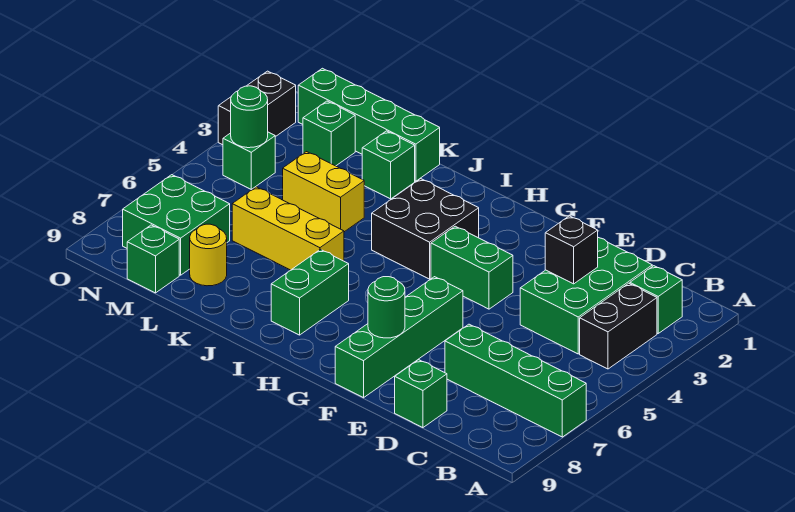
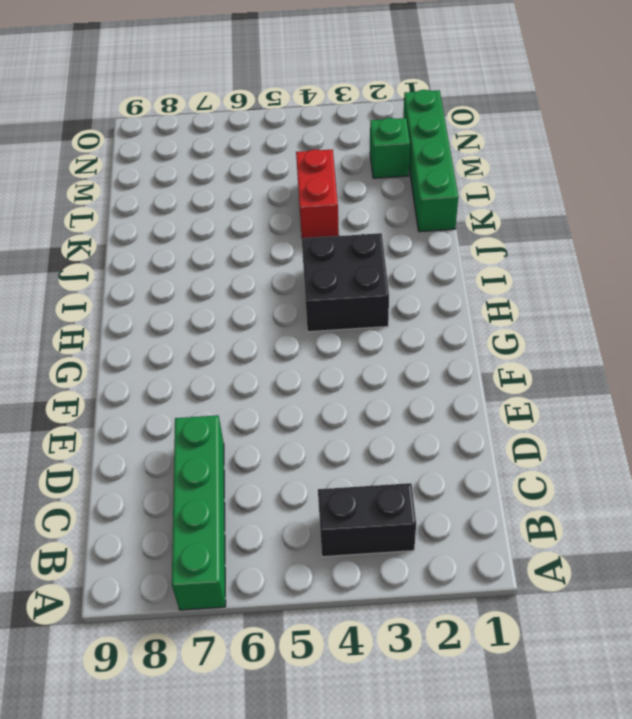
red brick K4:L4 level 1 -> yellow brick K4:L4 level 1
none -> green brick B2 level 1
none -> green brick C2:D4 level 1
none -> green brick D9 level 1

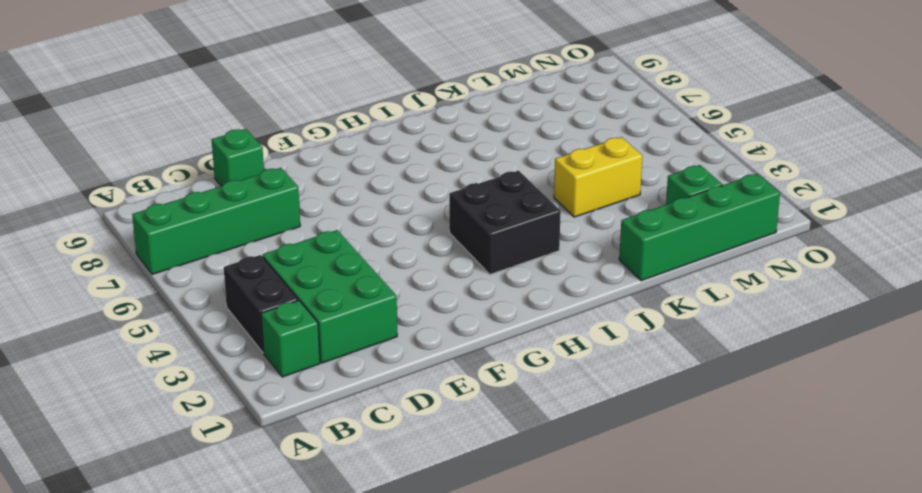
none -> green brick F4:G4 level 1
none -> green brick F6:F9 level 1
none -> green brick I7:I8 level 1

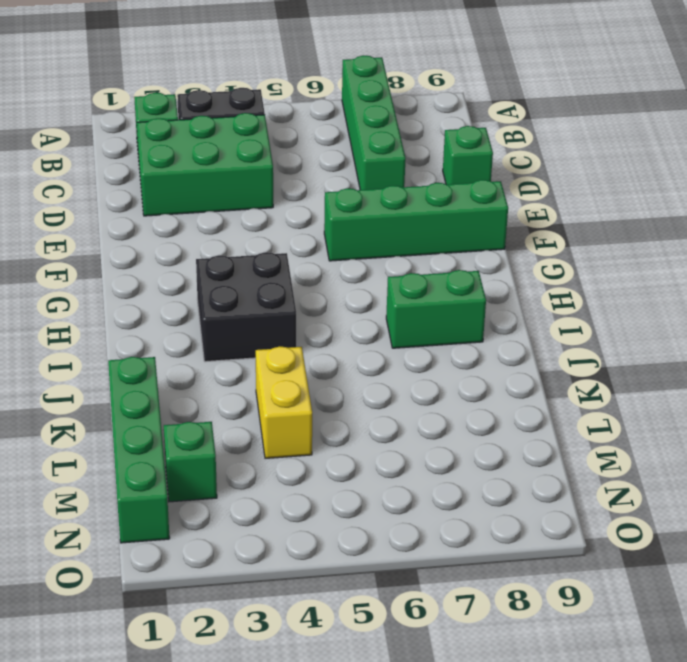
none -> green brick F4:G4 level 1
none -> yellow brick J6:L6 level 1
none -> green brick K2 level 1

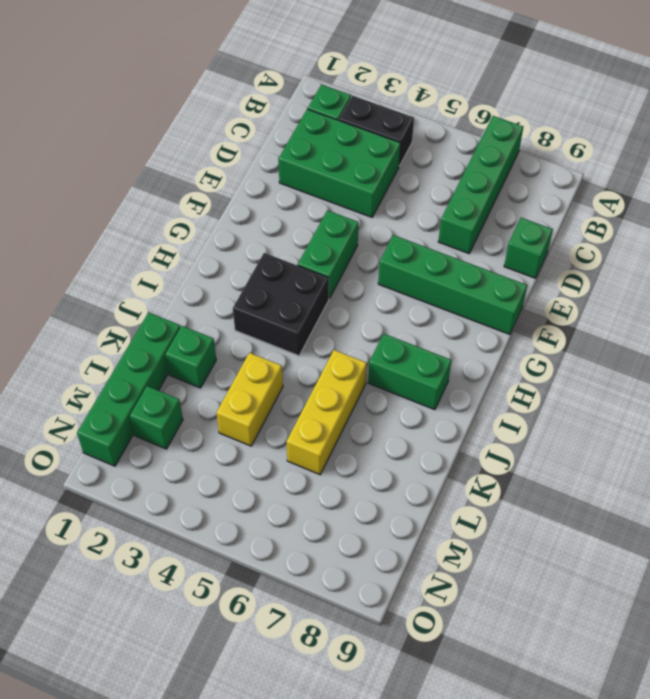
none -> yellow round brick L8 level 1
none -> green brick M7:N8 level 1
none -> green brick M9 level 1

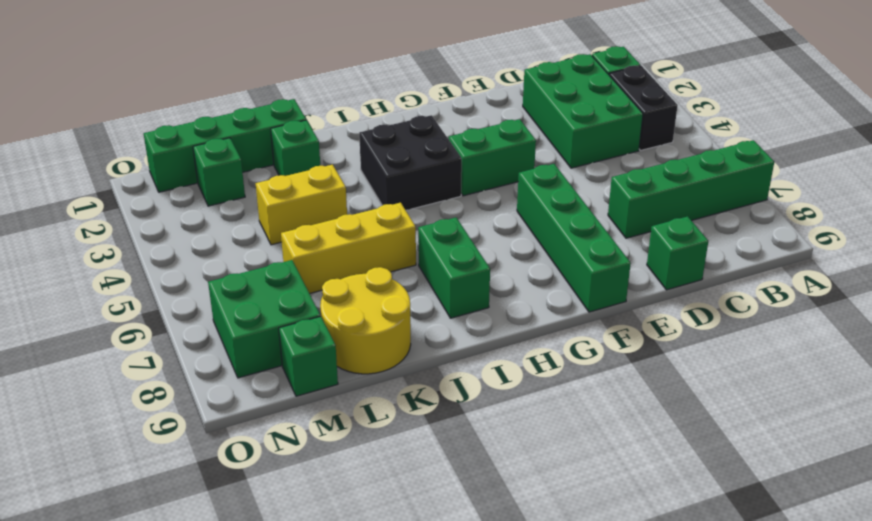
yellow round brick K8:L9 level 1 -> yellow round brick L8 level 1
none -> green brick N4 level 1
none -> black brick O2:O3 level 1
none -> black brick D3 level 2

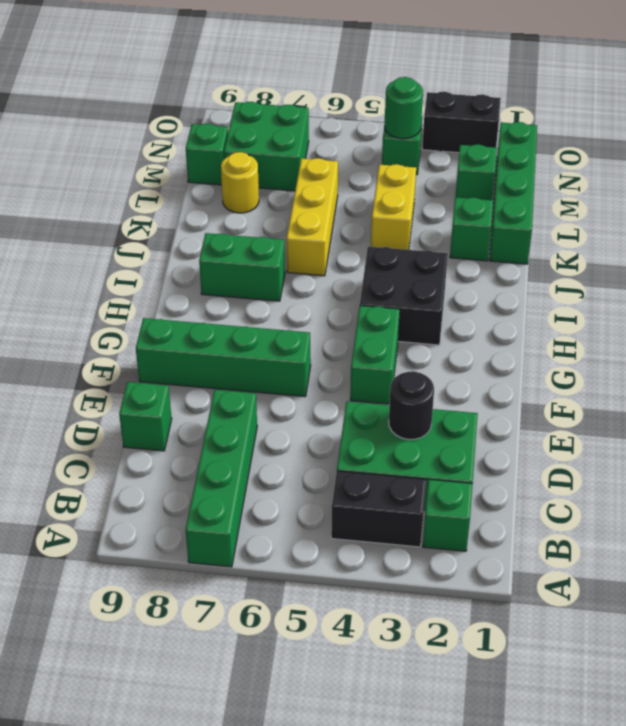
black round brick D3 level 2 -> black brick D3 level 2
none -> green round brick F8 level 2

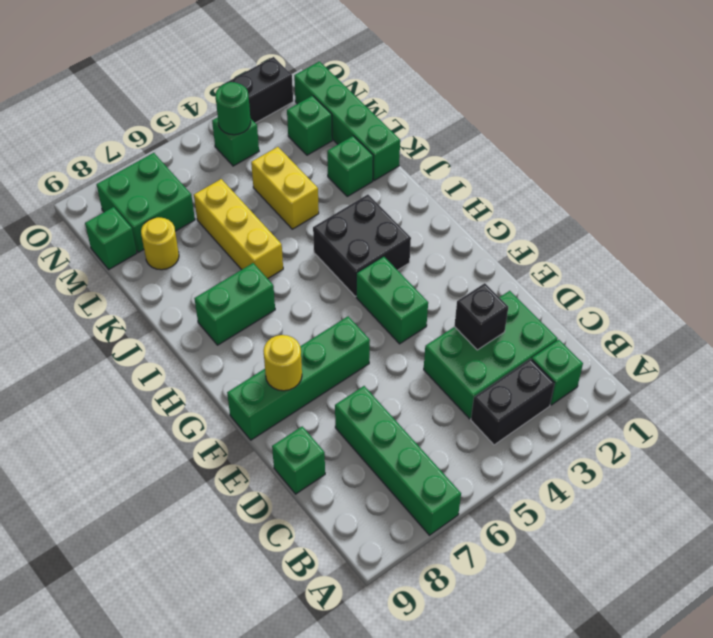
yellow round brick F8 level 2 -> green round brick F8 level 2

